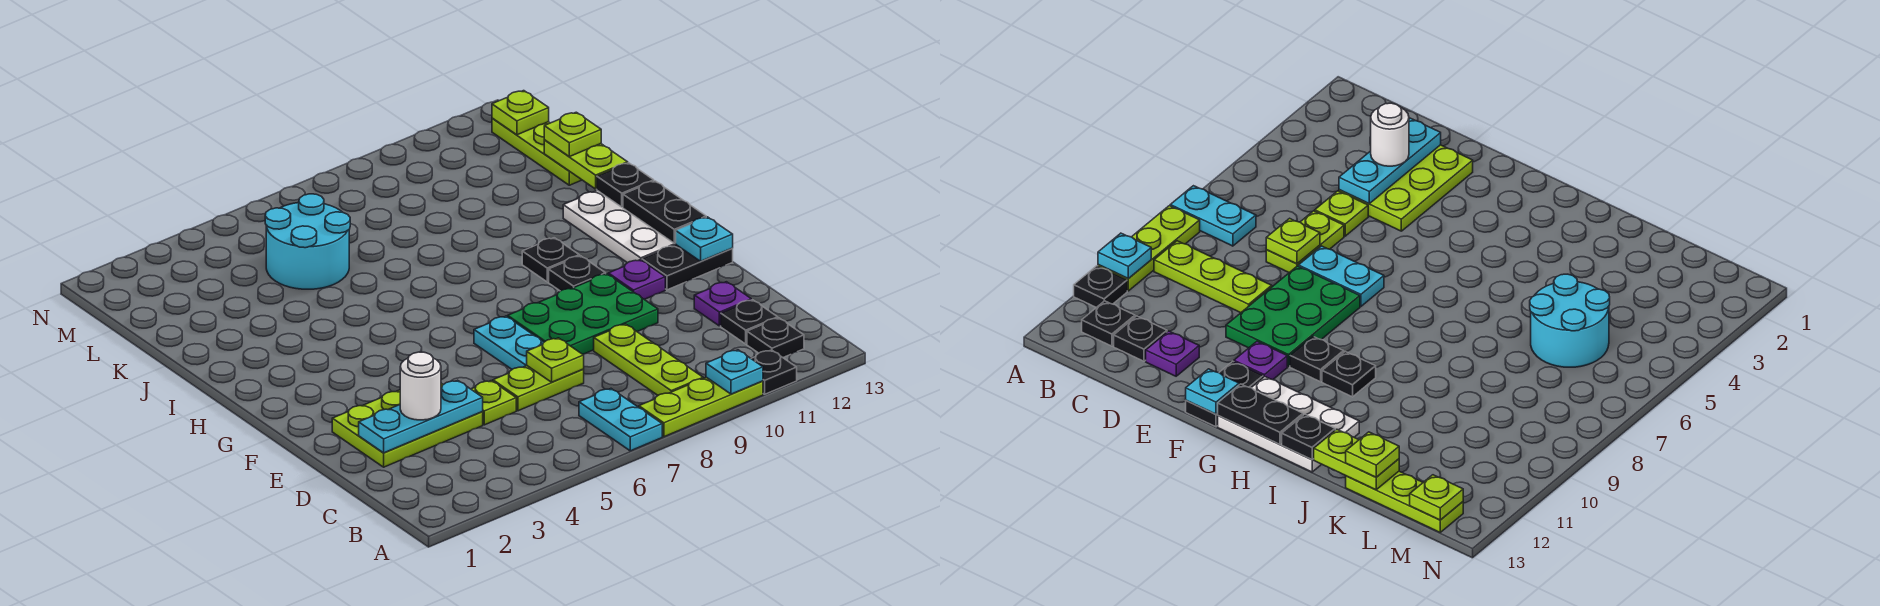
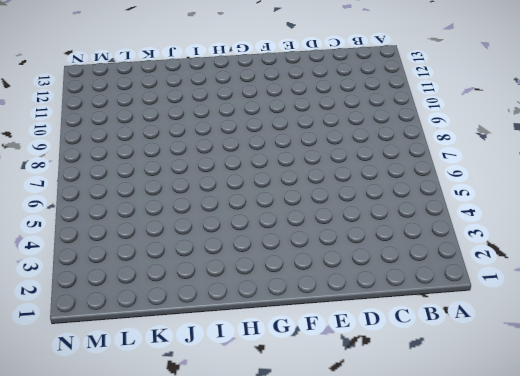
none -> cyan plate A7:B7 level 1
none -> lime plate A8:A10 level 1
none -> black plate A11 level 1

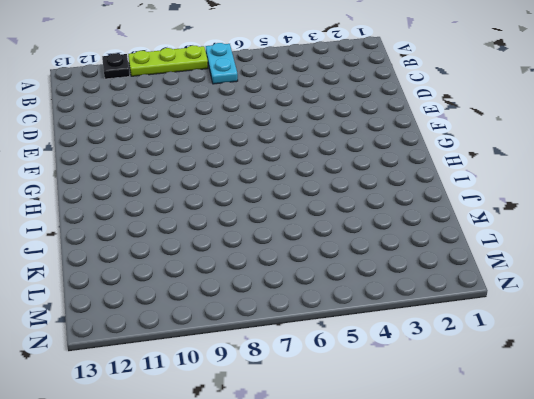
none -> lime plate B9:D9 level 1
none -> black plate B12 level 1
none -> black plate C12 level 1

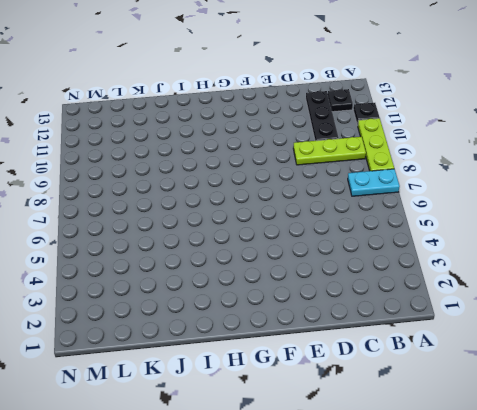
black plate C10:C12 level 1 -> black plate C12 level 1
none -> lime plate D2:E4 level 1
none -> lime plate D5 level 1
none -> lime plate D6:D7 level 1

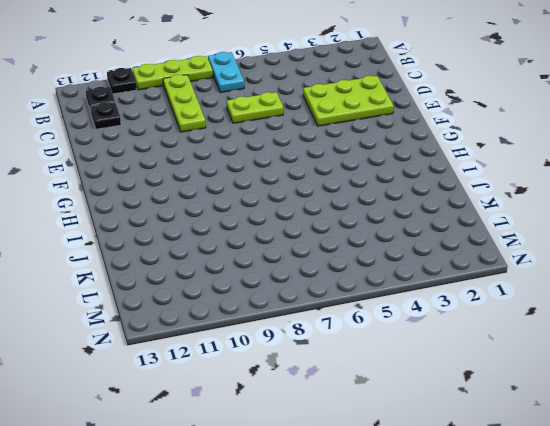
none -> lime plate D5 level 1
none -> purple plate D12 level 1
none -> cyan plate E7:F7 level 1

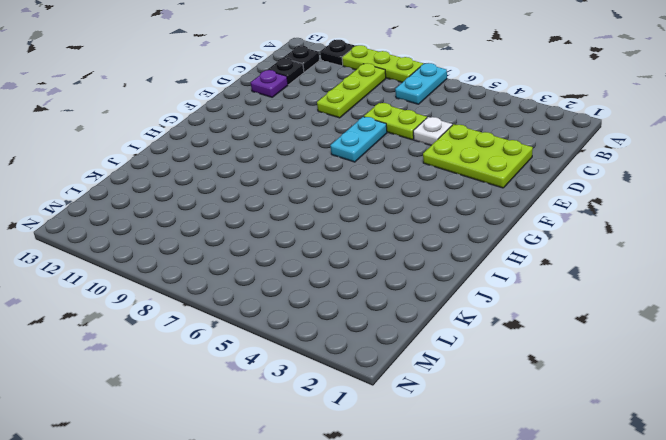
white plate D5 level 1 -> lime plate D5 level 1
none -> green plate E8:F10 level 1
none -> purple plate F11 level 1
none -> black plate F12:F13 level 1

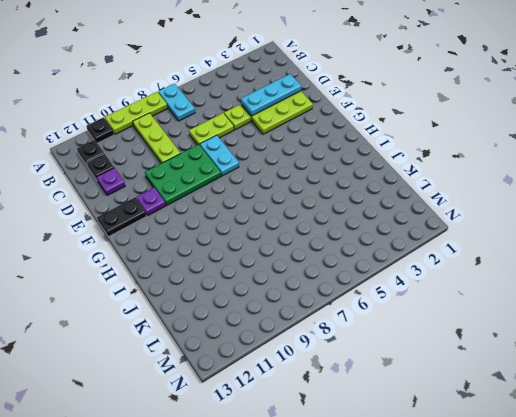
none -> black plate G10 level 1
none -> white plate G12:I13 level 1
none -> black plate H10 level 1

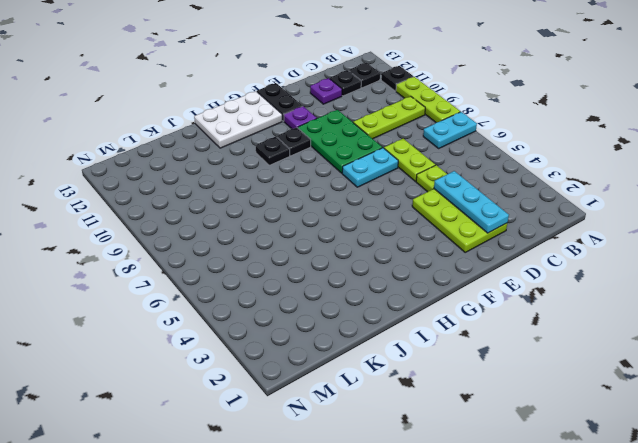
none -> cyan round brick K5:L6 level 1
none -> lime plate K13:M13 level 1
none -> cyan plate A10 level 2

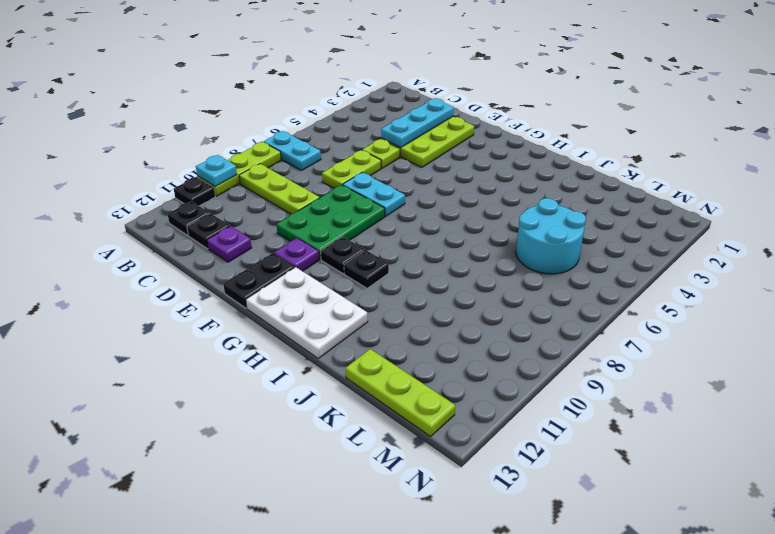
none -> lime plate D7 level 2
none -> cyan plate F13 level 2
none -> black plate G13:H13 level 2

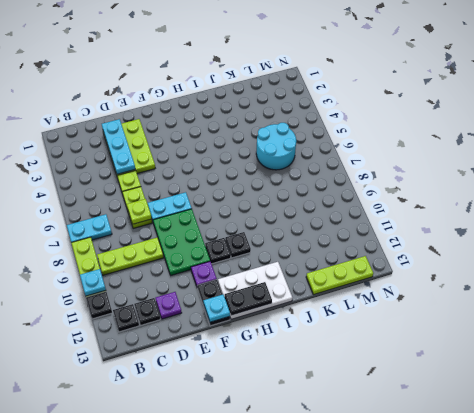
none -> black plate I13 level 2
none -> lime plate J13:K13 level 2
none -> lime plate M13 level 2

